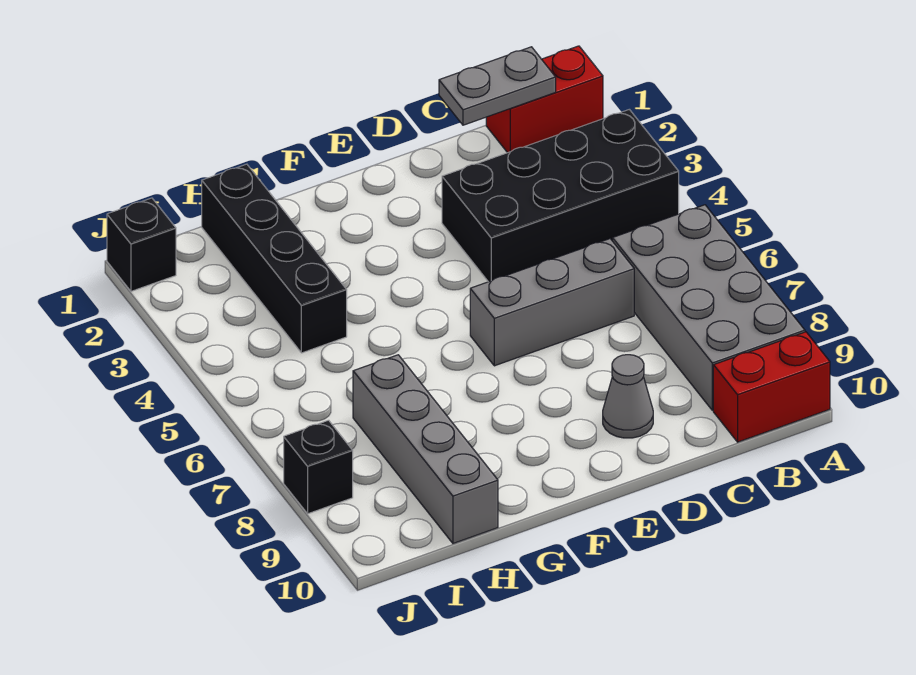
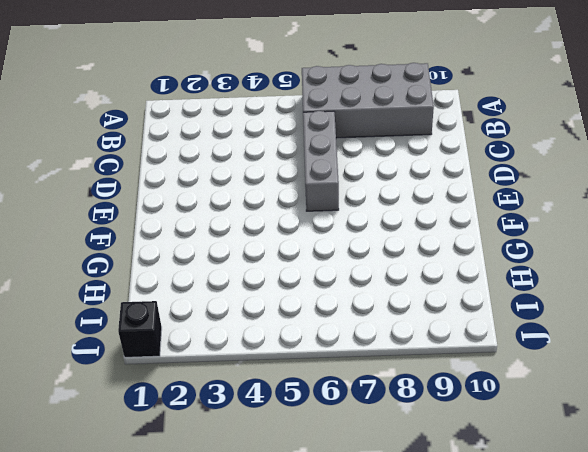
none -> red brick A1:B1 level 1
none -> black brick A3:D4 level 1

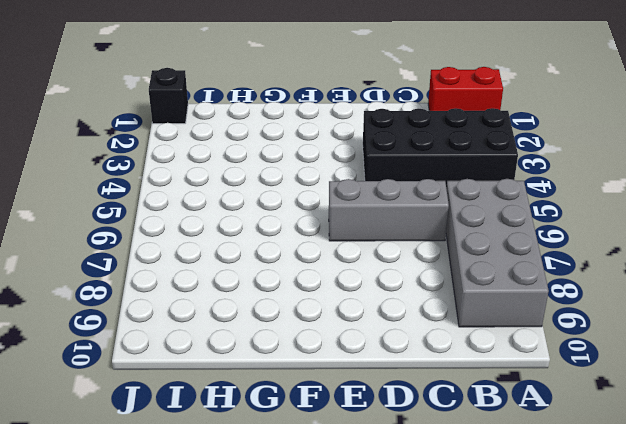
none -> red brick A10:B10 level 1
none -> grey cone D9 level 1

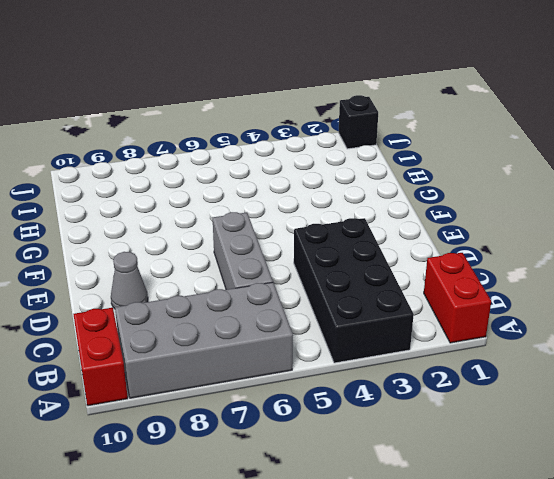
none -> black brick H1:H4 level 1
none -> grey brick H7:H10 level 1

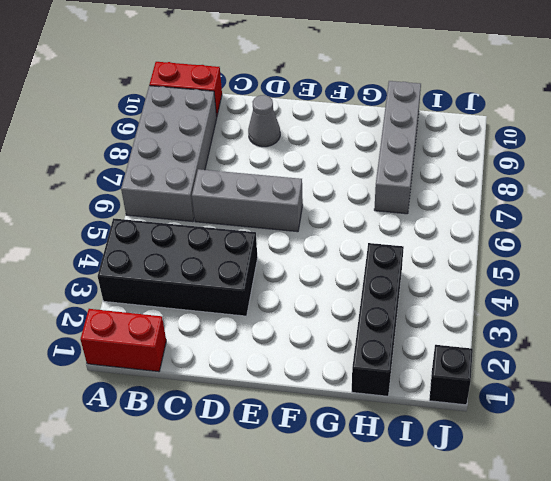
none -> black brick J8 level 1
none -> grey plate B1:C1 level 2

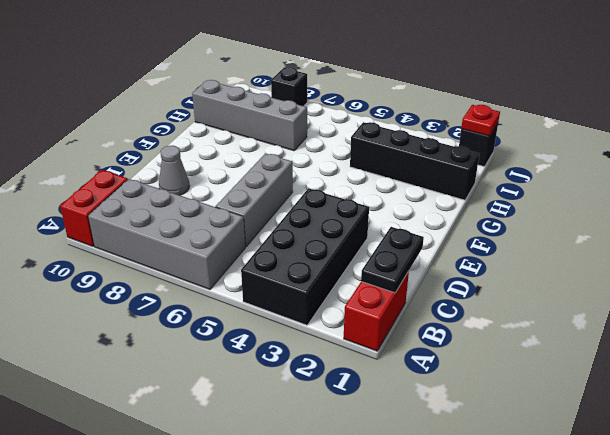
black plate B1:C1 level 2 -> grey plate B1:C1 level 2
red plate J1 level 2 -> none

